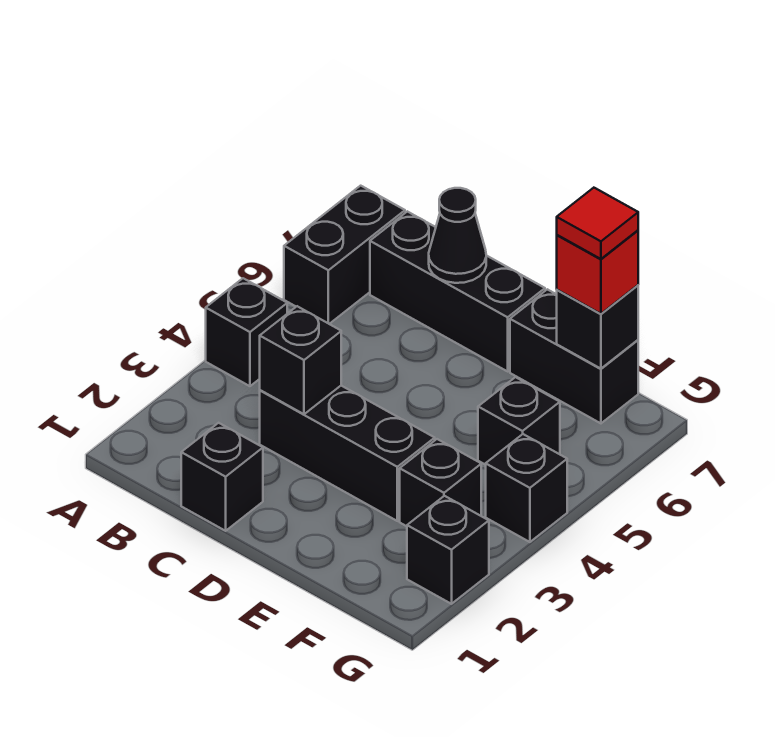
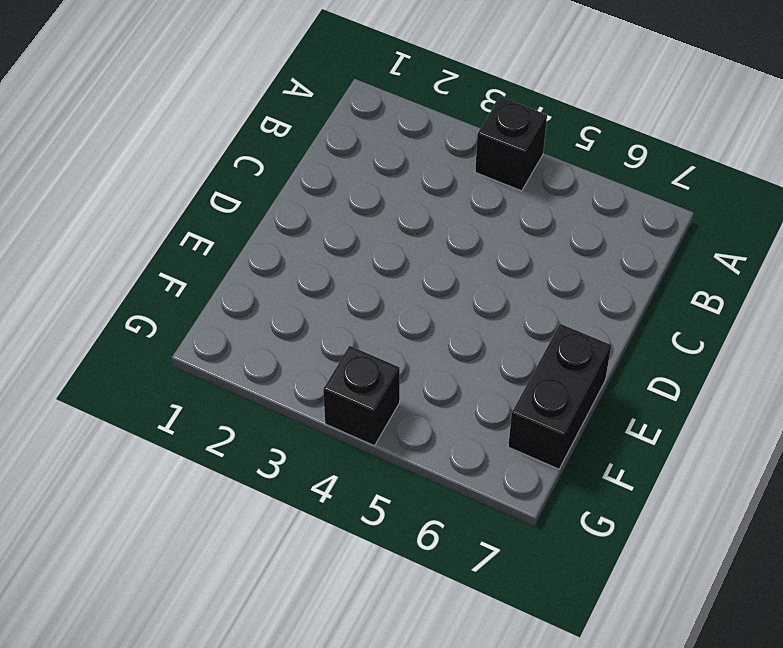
none -> black brick A6:A7 level 1
none -> black brick B7:D7 level 1
none -> black brick C1 level 1

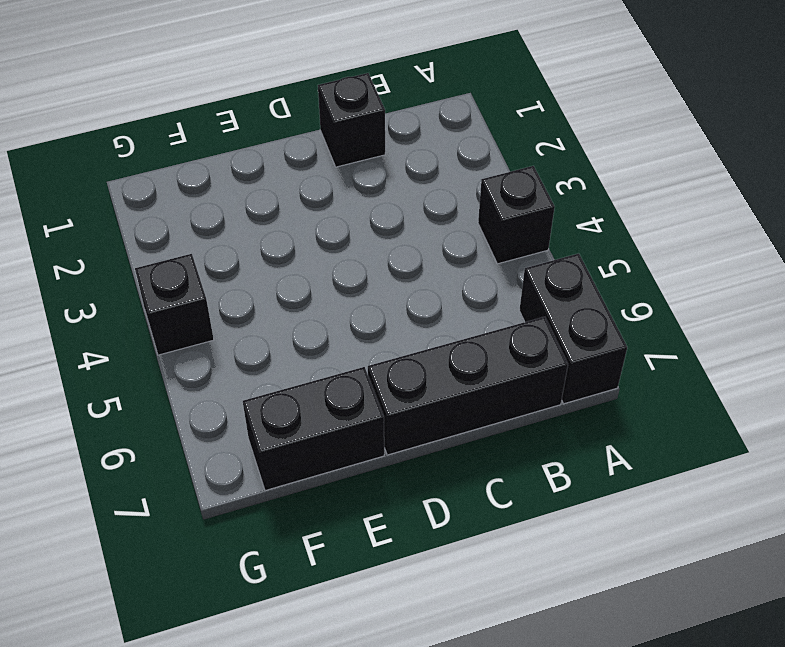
none -> black brick C3:E3 level 1
none -> black brick F3 level 1
none -> black brick F5 level 1

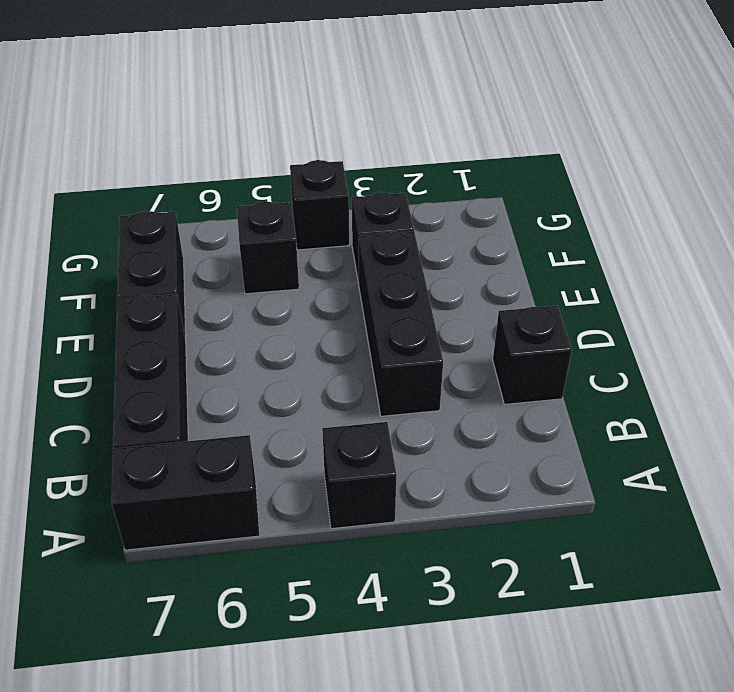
none -> black brick G2 level 1
none -> black brick C3 level 2
none -> black cone C7 level 2

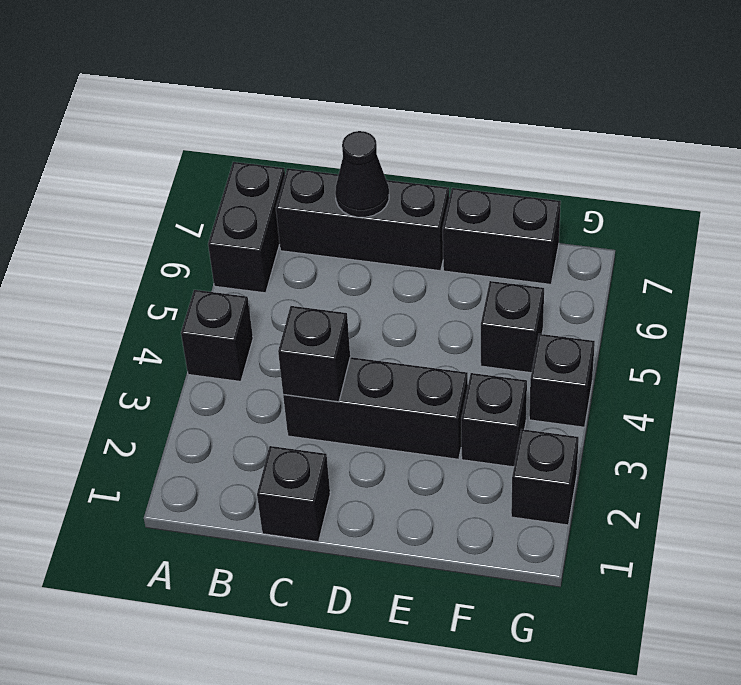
none -> black brick F7 level 2
none -> red brick F7 level 3
none -> red tile F7 level 4

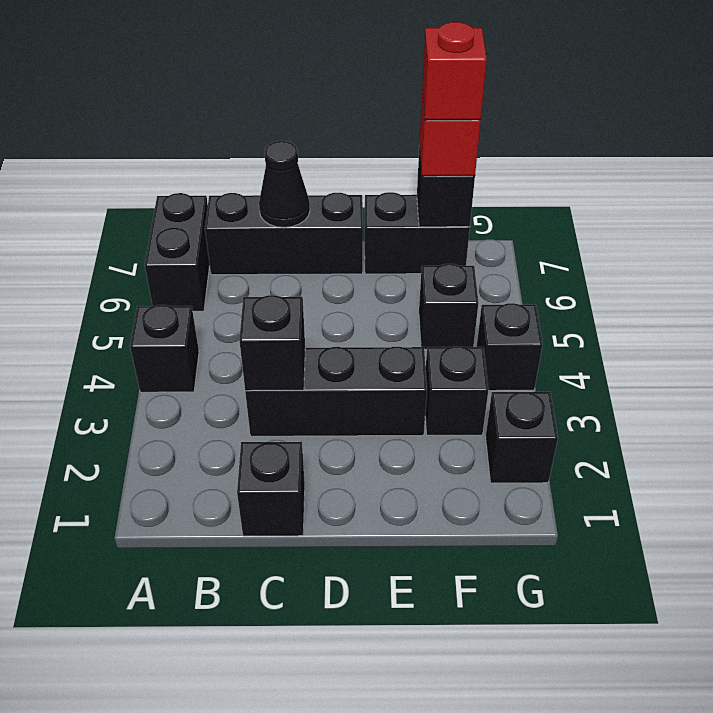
red brick F7 level 4 -> red tile F7 level 4

